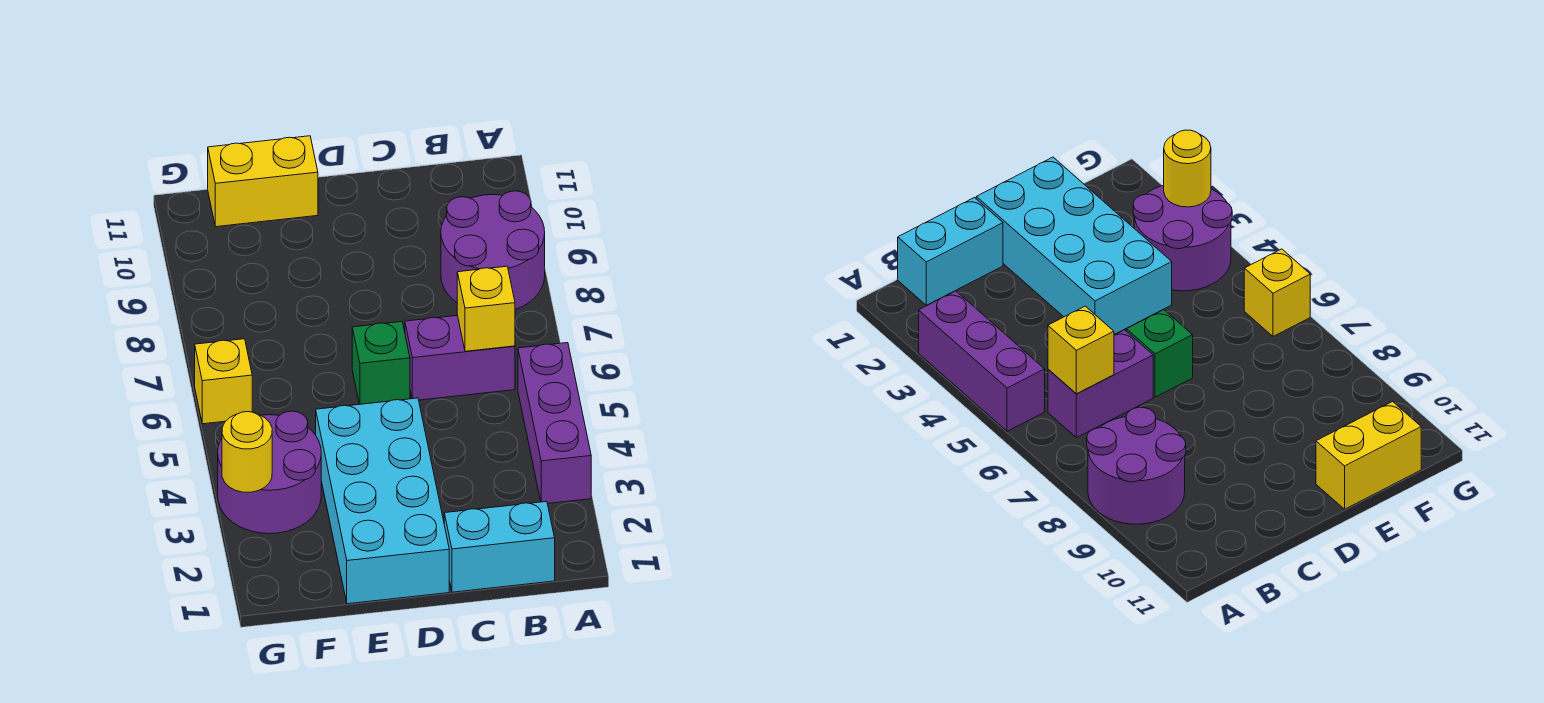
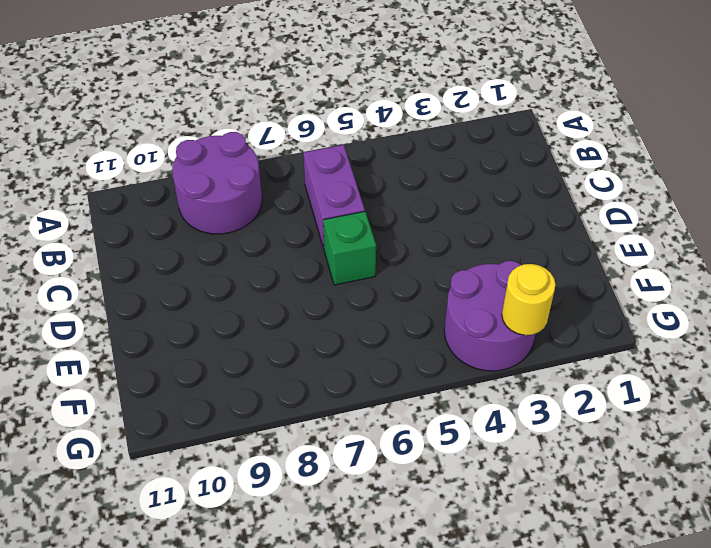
none -> purple brick A3:A5 level 1
none -> cyan brick B1:C1 level 1

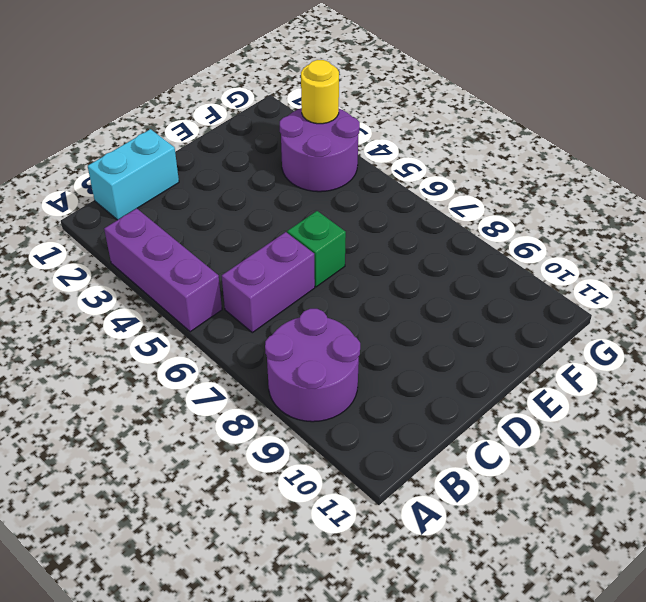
none -> cyan brick D1:E4 level 1
none -> yellow brick E11:F11 level 1

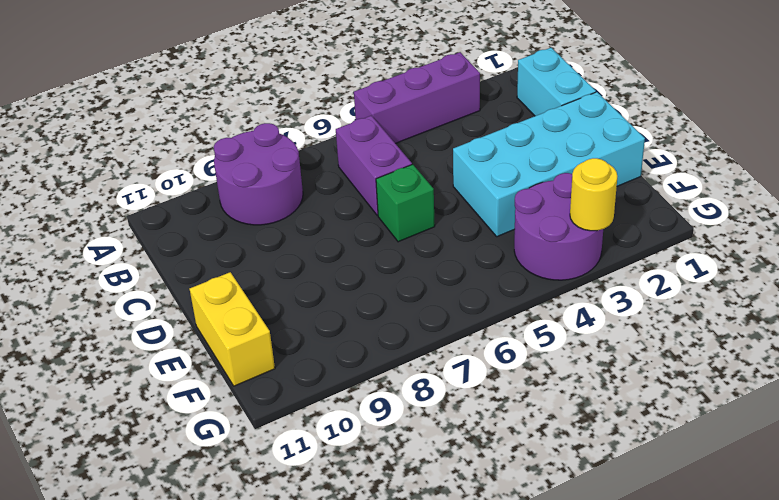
none -> yellow brick G6 level 1
none -> yellow brick B6 level 2

